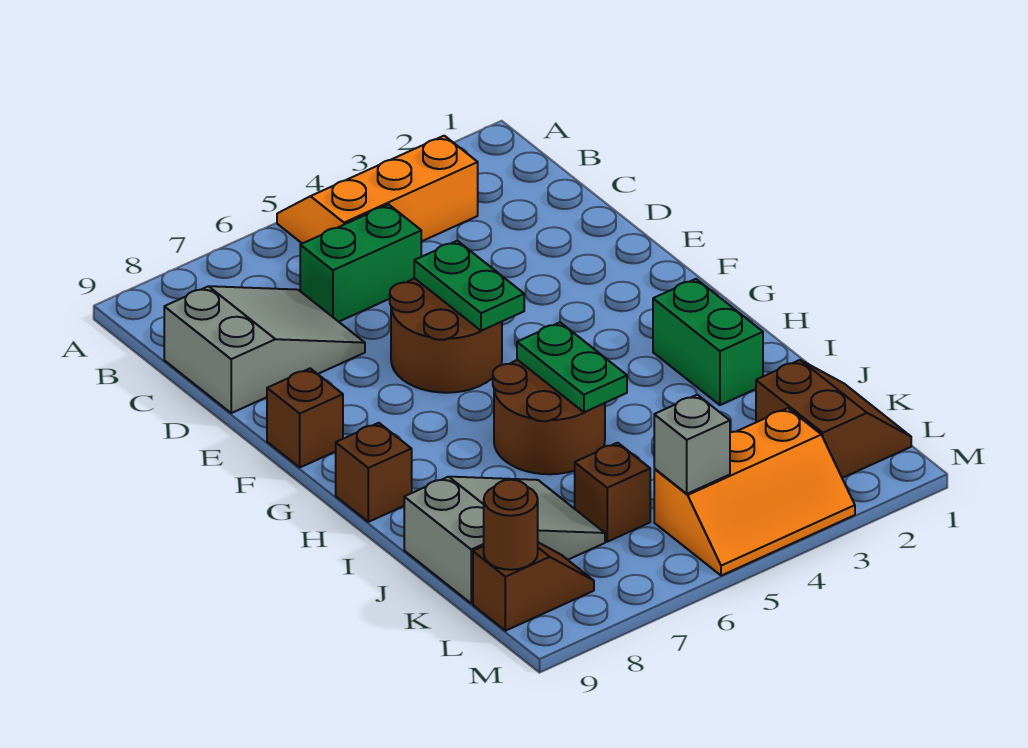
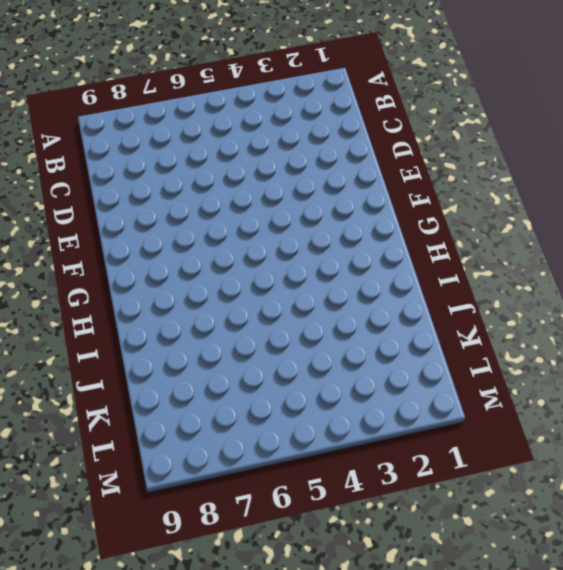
none -> orange slope A3:B5 level 1 top B
none -> green brick C5:C6 level 1
none -> grey slope C7:D9 level 1 top 9

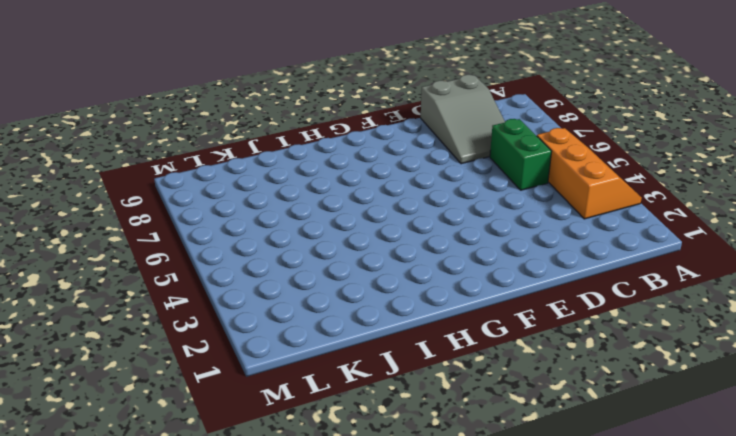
none -> brown round brick E5:F6 level 1
none -> brown brick F9 level 1
none -> green brick H2:I2 level 1

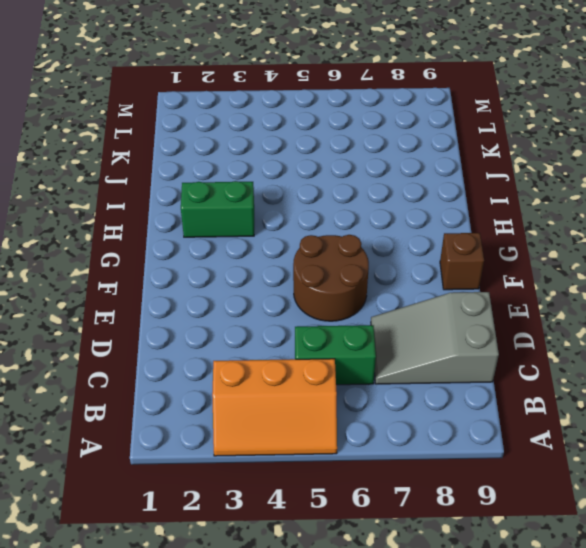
green brick H2:H3 level 1 -> green brick H2:I2 level 1
none -> brown round brick H5:I6 level 1
none -> brown brick H9 level 1
none -> grey slope J7:K9 level 1 top 9

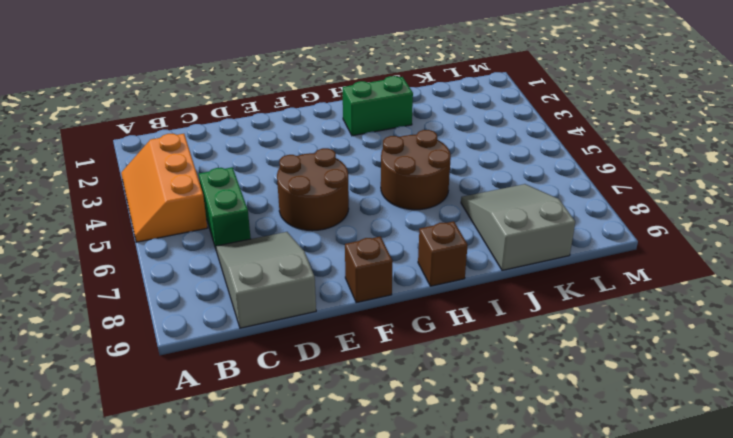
none -> brown slope K1:L2 level 1 top 2
none -> brown brick K6 level 1
none -> orange slope L3:M5 level 1 top L

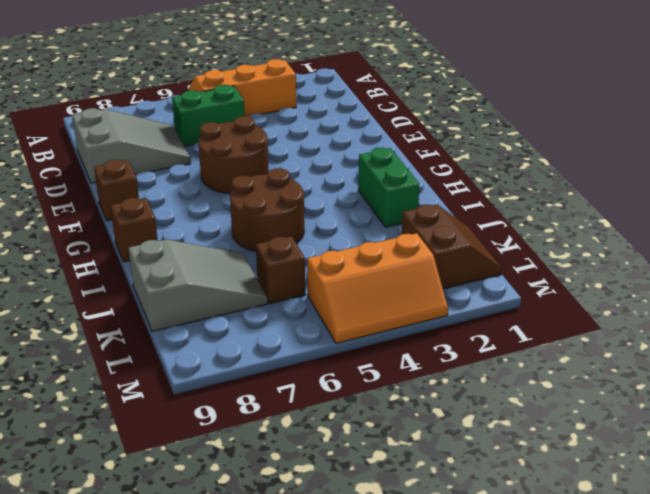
none -> brown slope L8:L9 level 1 top 9
none -> green plate E5:F5 level 2
none -> green plate H5:I5 level 2

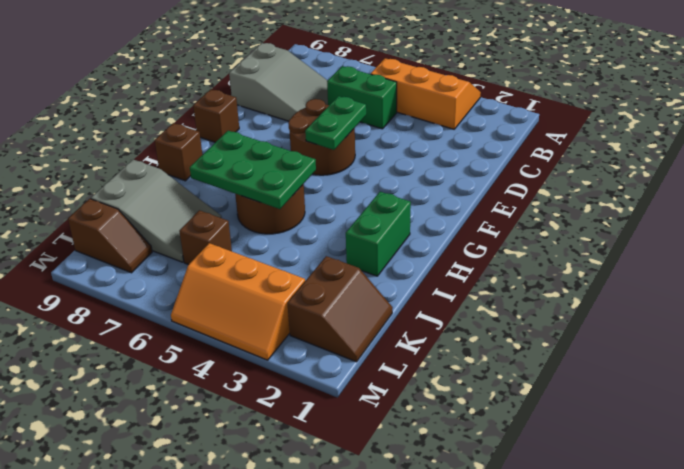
green plate H5:I7 level 2 -> green plate H5:I5 level 2
none -> grey brick L5 level 2
none -> brown round brick L9 level 2

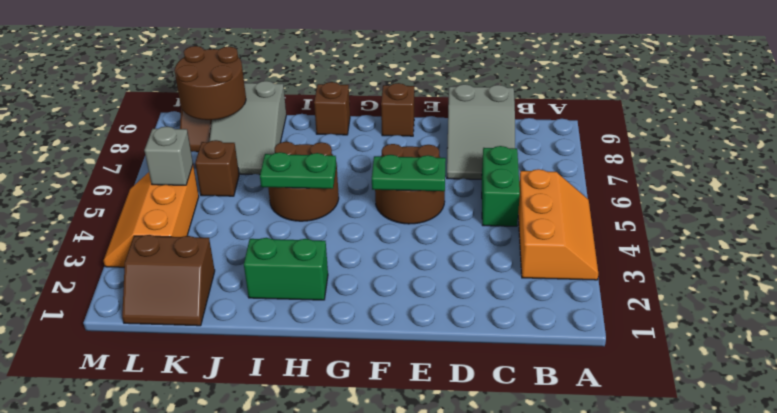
brown round brick K8:L9 level 2 -> brown round brick L9 level 2

